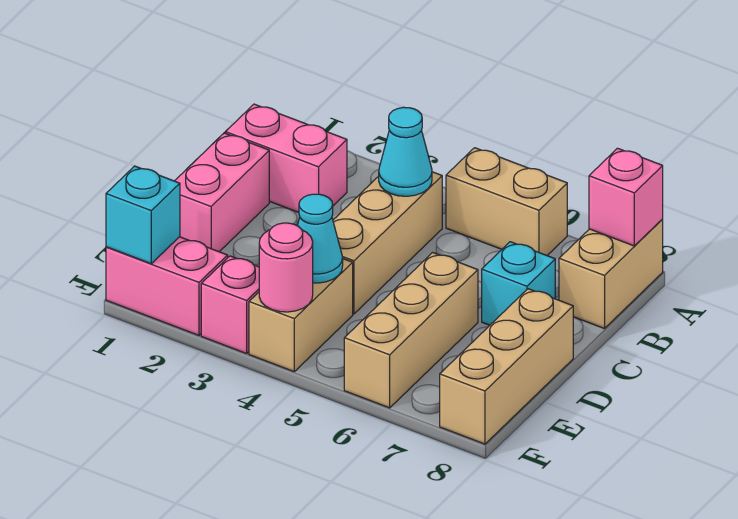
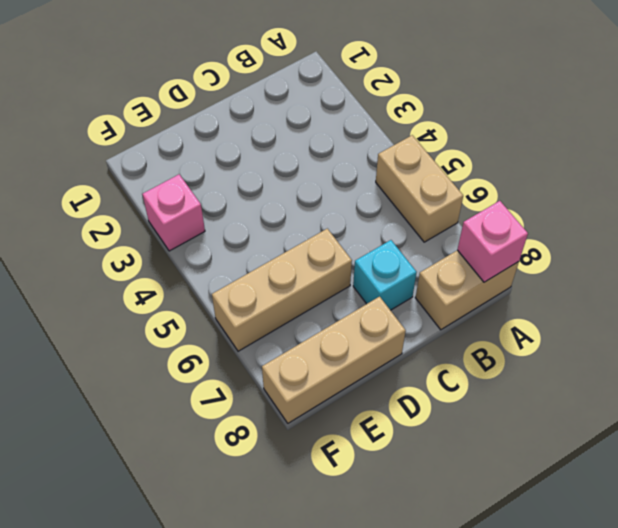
none -> pink brick B1:B2 level 1
none -> tan brick B4:D4 level 1
none -> pink brick C1:D1 level 1

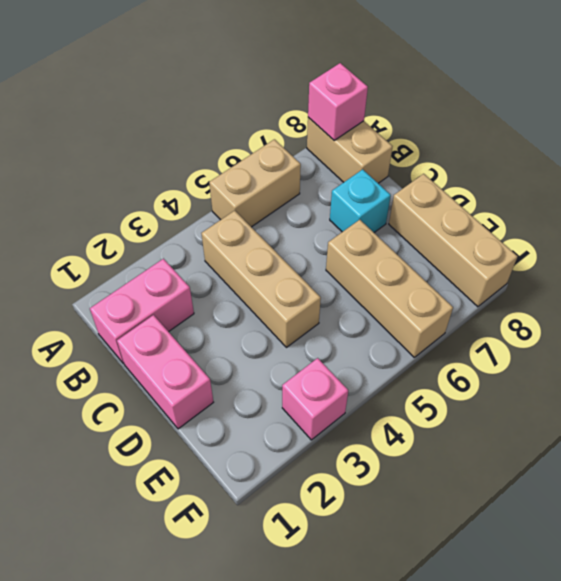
none -> tan brick E4:F4 level 1
none -> pink brick F1:F2 level 1
none -> cyan cone B4 level 2

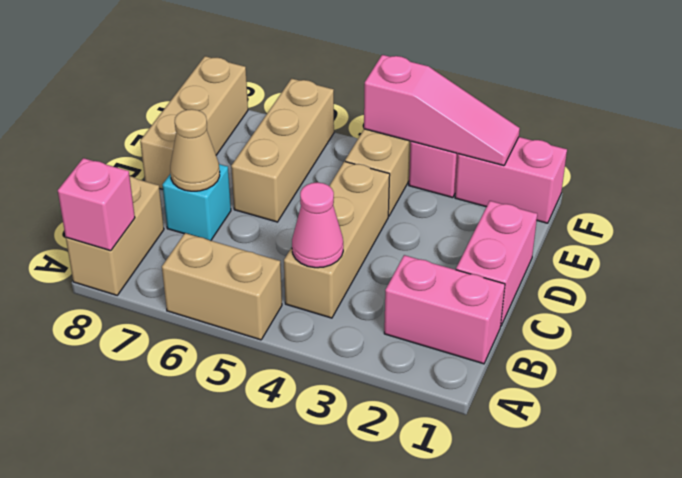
pink cone B4 level 2 -> cyan cone B4 level 2
tan cone C7 level 2 -> none
pink slope F2:F4 level 2 top 4 -> pink round brick F4 level 2
none -> cyan cone E4 level 2
none -> cyan brick F1 level 2

